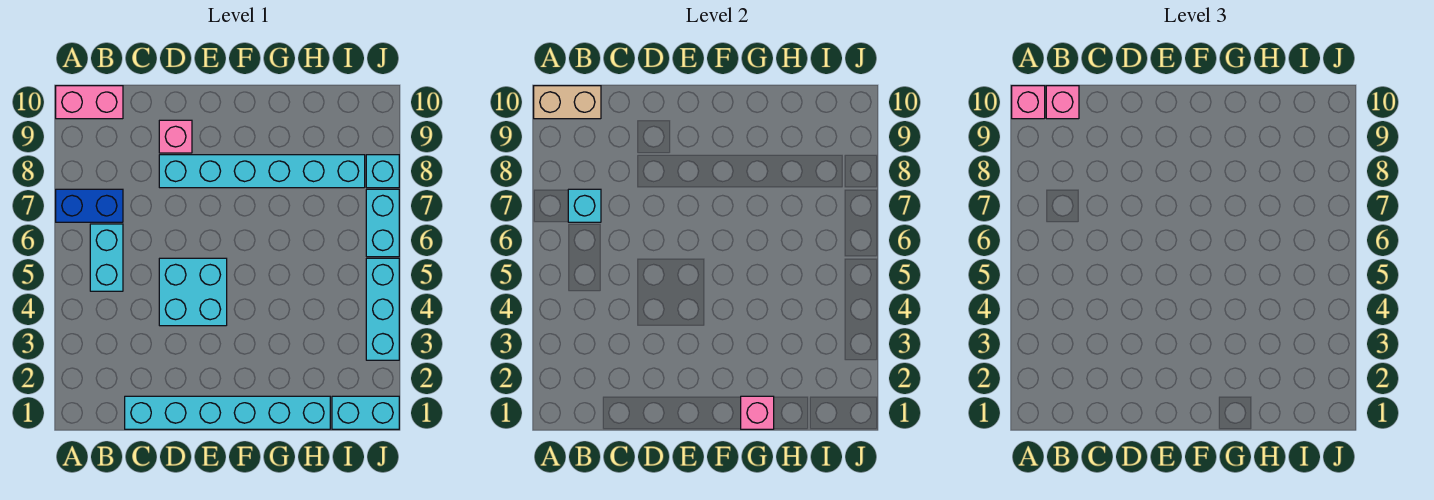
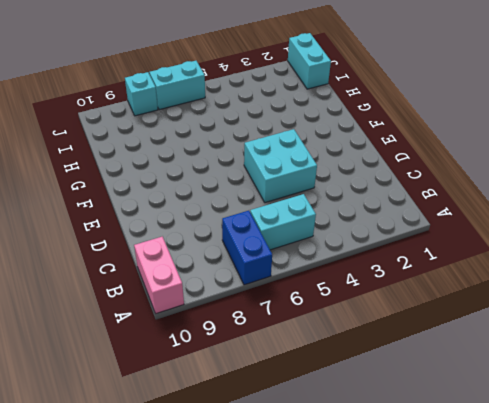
none -> cyan brick C1:H1 level 1
none -> cyan brick D8:I8 level 1
none -> pink brick D9 level 1

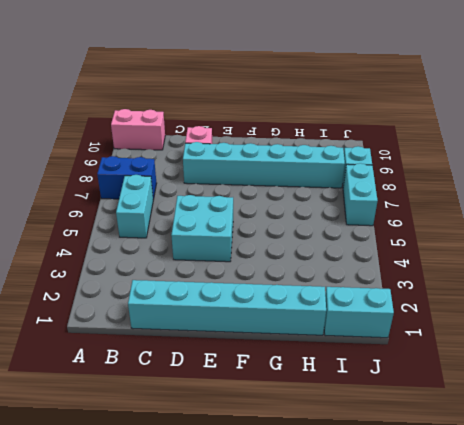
none -> cyan brick J3:J5 level 1
none -> tan brick A10:B10 level 2
none -> cyan brick B7 level 2

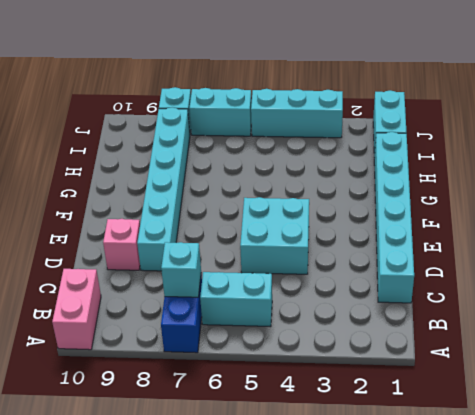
none -> tan brick A10:B10 level 2
none -> pink brick G1 level 2
none -> pink brick A10 level 3

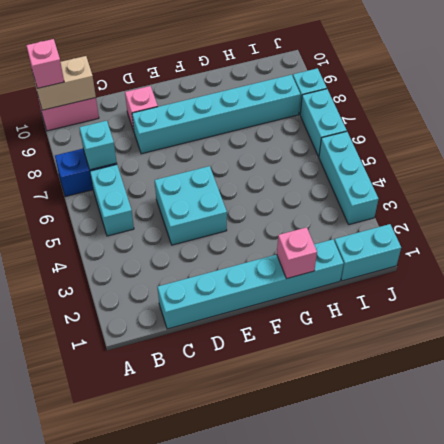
none -> pink brick B10 level 3

